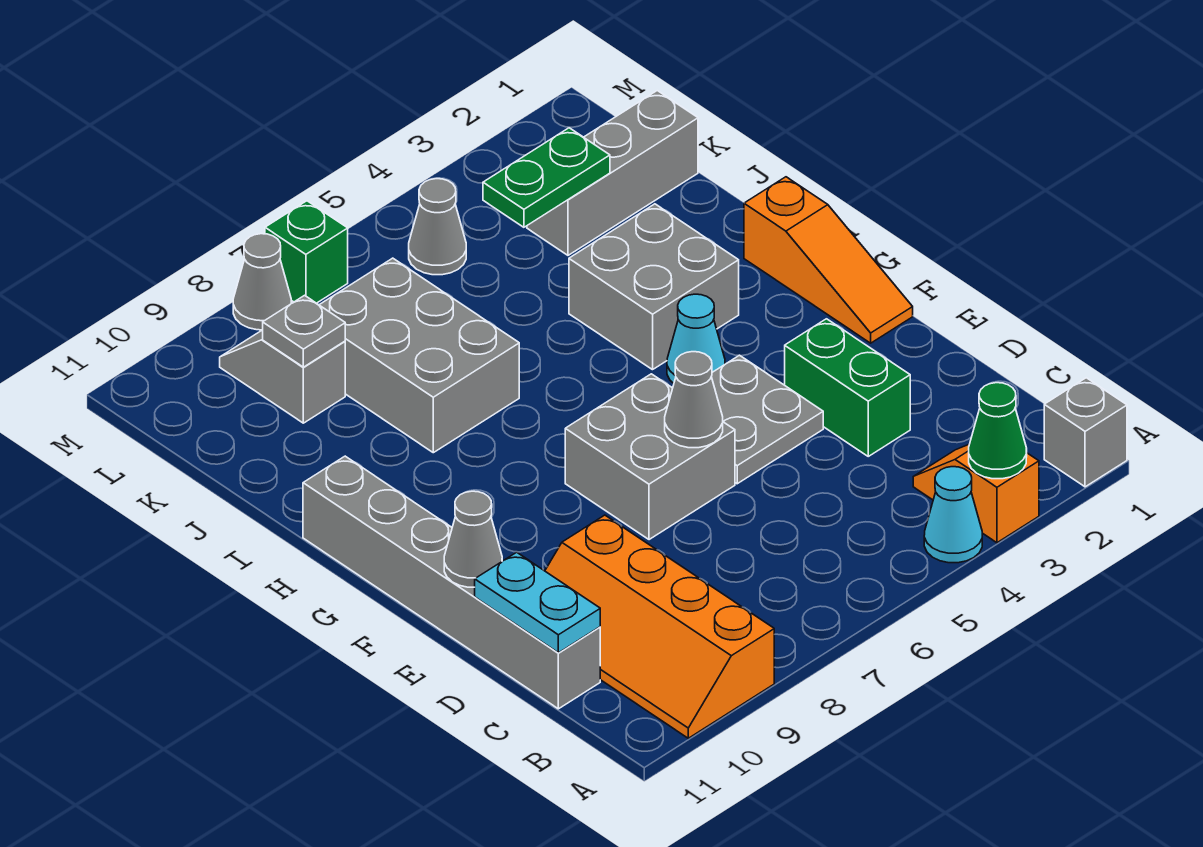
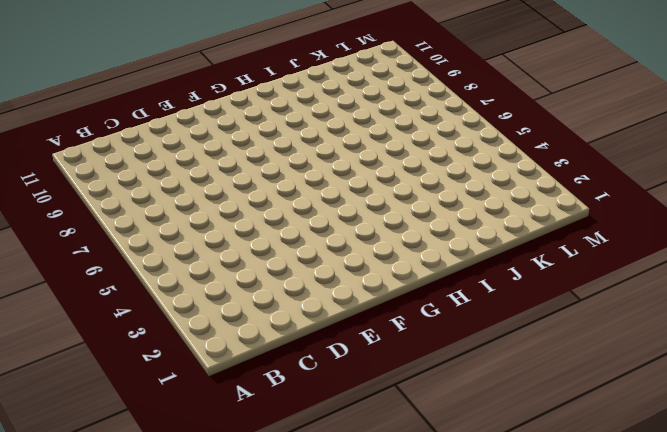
none -> grey brick A1 level 1
none -> orange slope A3:B3 level 1 top A
none -> cyan cone A4 level 1

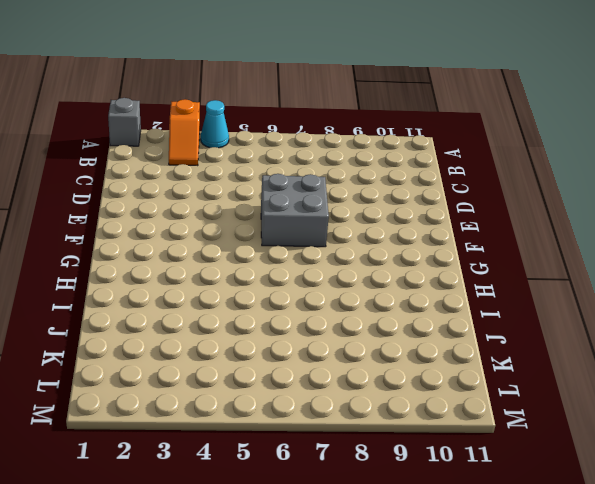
none -> orange slope A9:D10 level 1 top 9
none -> grey brick C11:H11 level 1
none -> green brick D3:E3 level 1

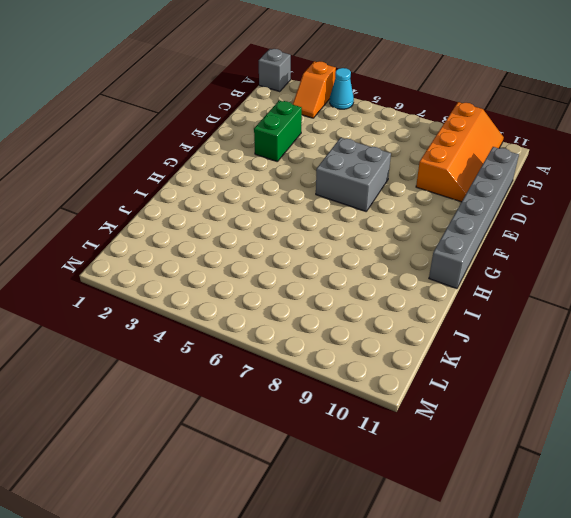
none -> grey plate E4:F5 level 1
none -> orange slope F1:H1 level 1 top H
none -> cyan cone G4 level 1

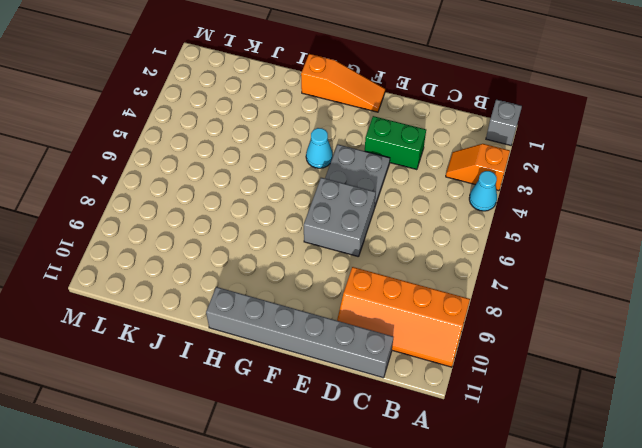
none -> grey brick H3:I4 level 1
none -> grey brick I7:K8 level 1
none -> grey brick K1:K3 level 1

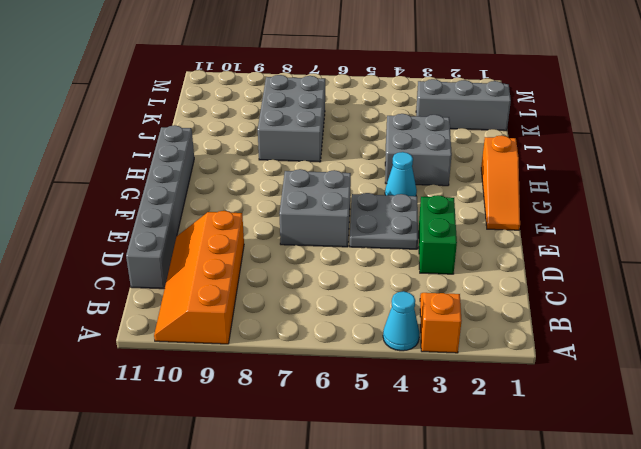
none -> grey brick A1 level 1
none -> grey slope K9:L9 level 1 top K
none -> grey cone L5 level 1

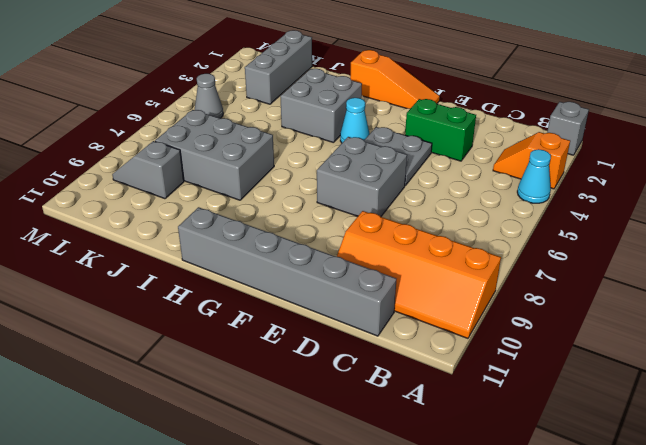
none -> green brick M7 level 1
none -> grey cone M8 level 1
none -> green cone A3 level 2

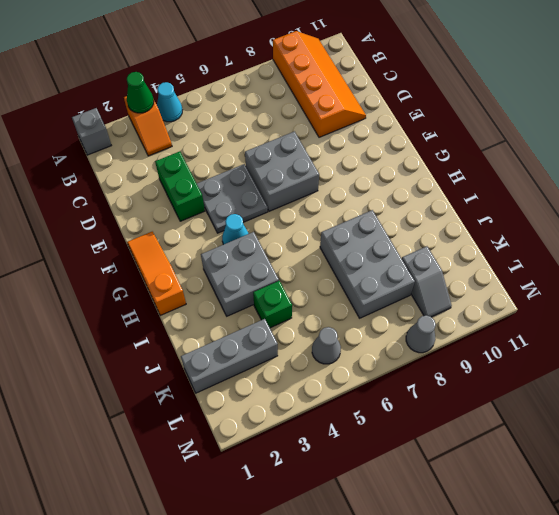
green brick J4 level 1 -> green brick M7 level 1
none -> grey brick C11:H11 level 1
none -> cyan plate C11:D11 level 2
none -> grey cone E6 level 2

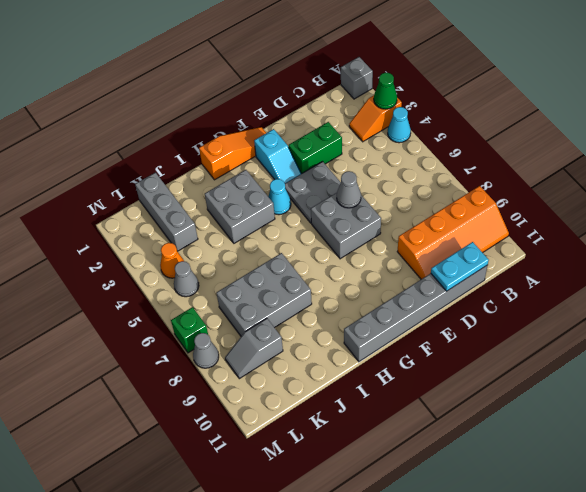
cyan slope F2:F3 level 1 top 2 -> none
orange cone L4 level 1 -> none
none -> grey cone E11 level 2
none -> green plate K3:K4 level 2
none -> grey plate K9 level 2

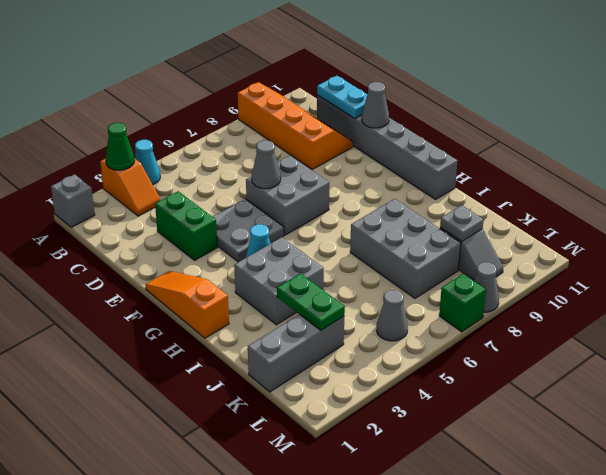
green plate J3:K3 level 2 -> green plate K3:K4 level 2

